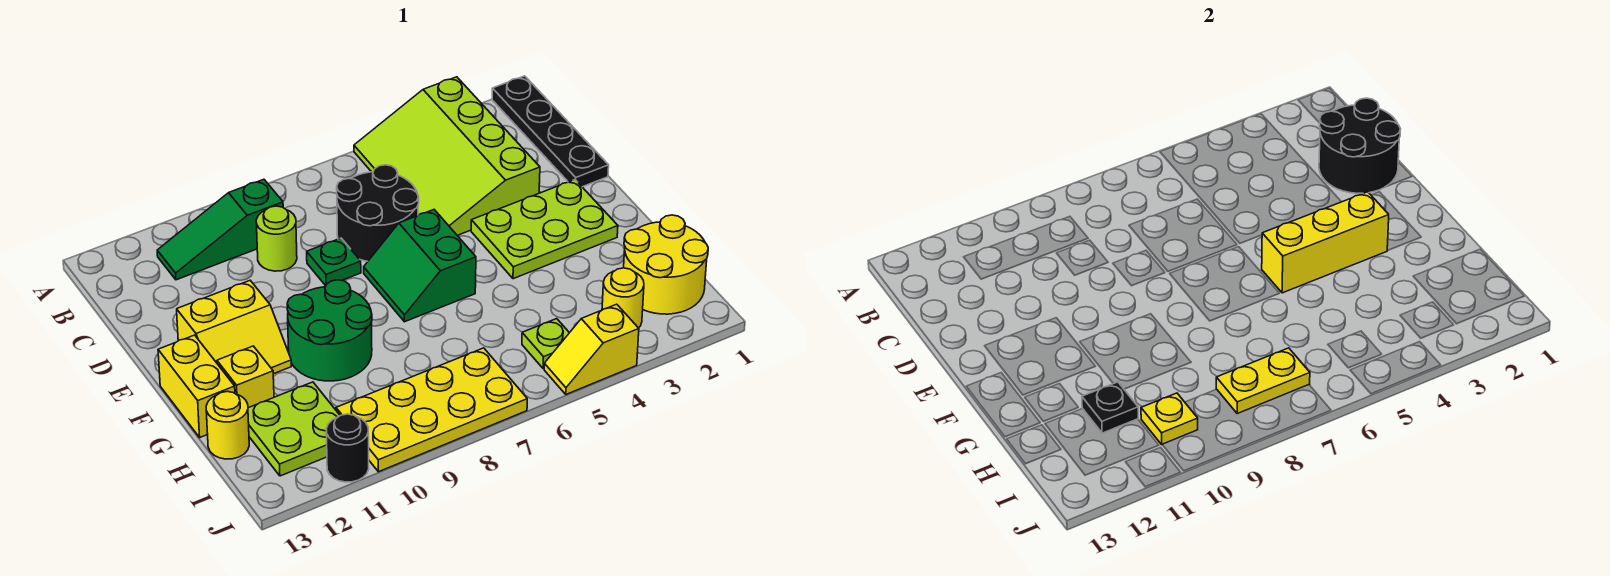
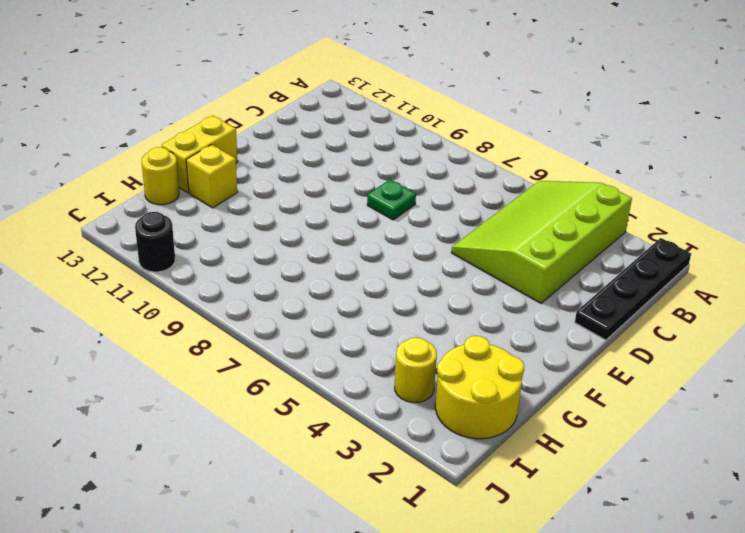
none -> green slope B9:B11 level 1 top 9
none -> black round brick C6:D7 level 1
none -> lime round brick C9 level 1

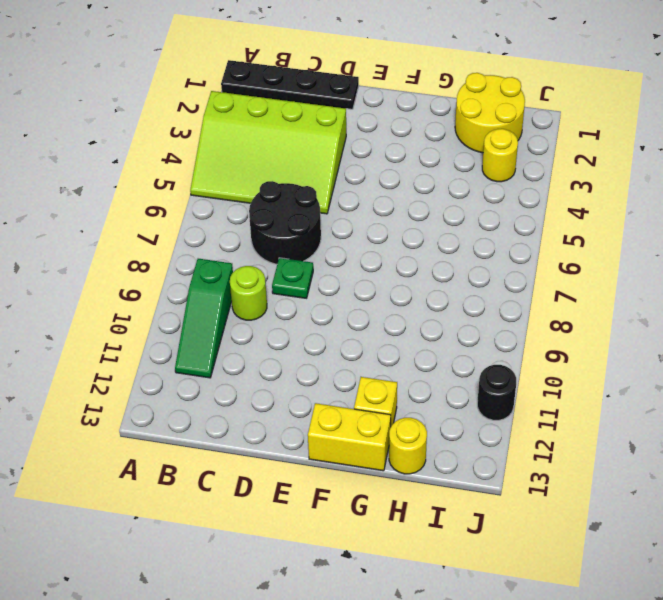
none -> lime plate E2:F4 level 1
none -> green slope E6:F7 level 1 top 6
none -> yellow slope E11:F12 level 1 top E

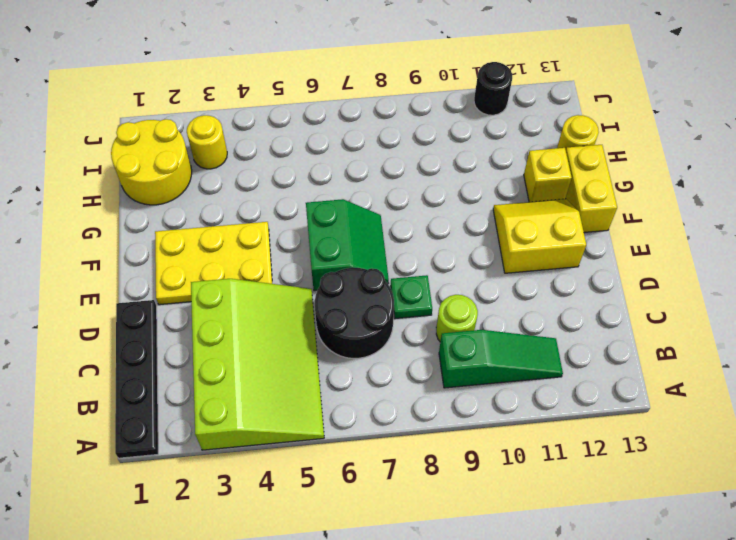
yellow plate E2:F4 level 1 -> lime plate E2:F4 level 1
none -> green round brick F9:G10 level 1
none -> lime plate H11:I12 level 1
none -> lime plate I5 level 1

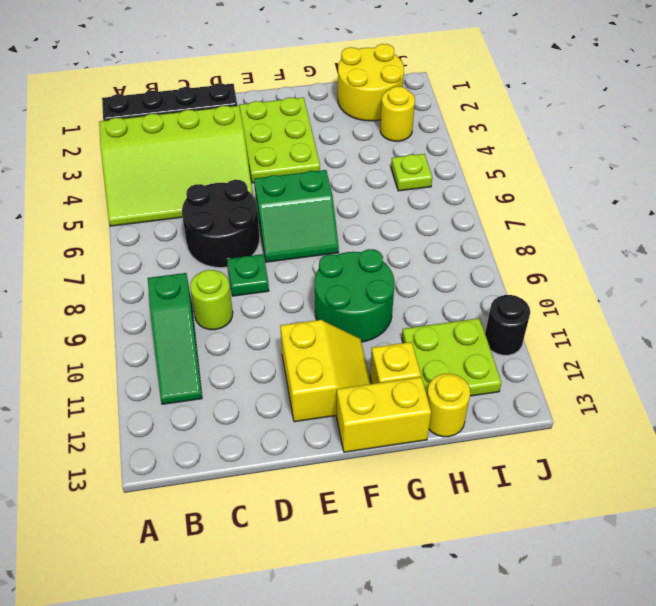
none -> yellow plate I7:J10 level 1
none -> yellow slope J4:J5 level 1 top 4
none -> black round brick C1:D2 level 2

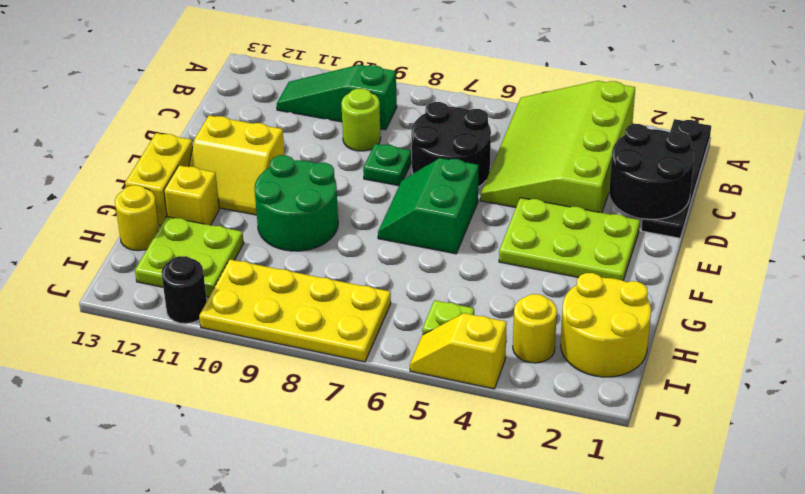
none -> yellow brick F3:F5 level 2
none -> black plate H11 level 2
none -> yellow plate I7:I8 level 2

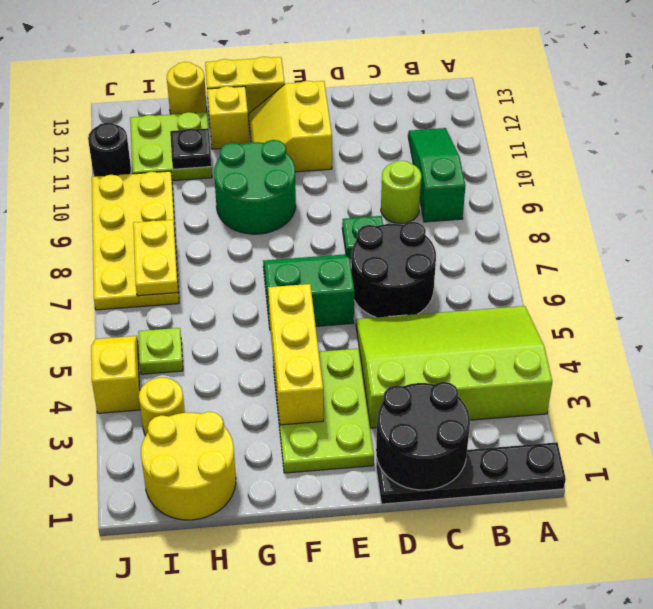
none -> yellow plate I10 level 2

